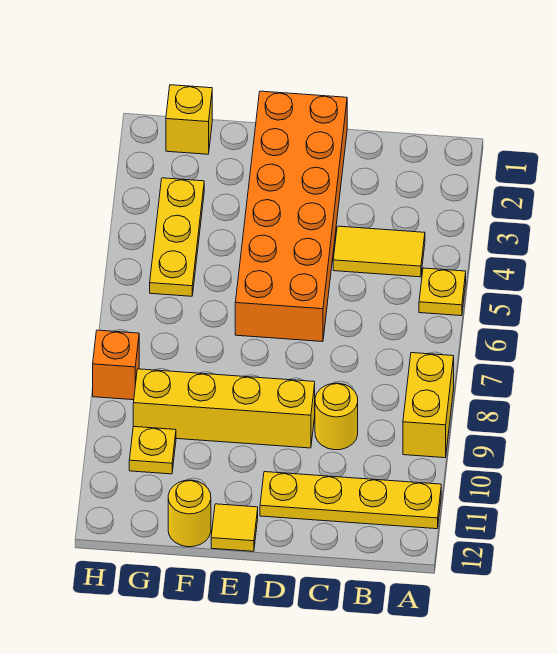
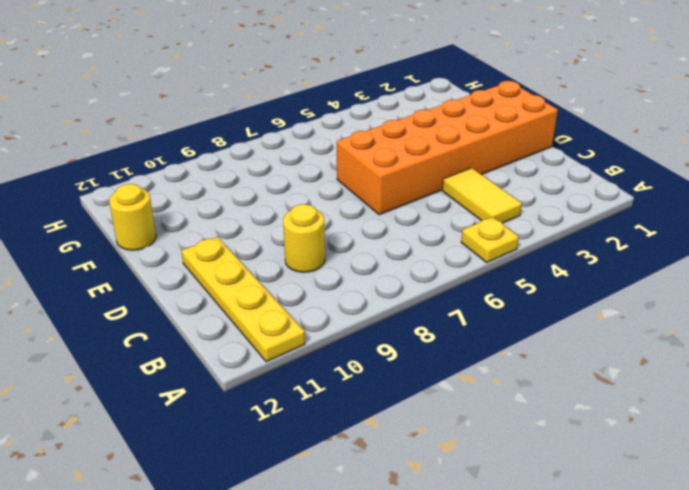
none -> yellow brick A8:A9 level 1
none -> yellow brick D9:G9 level 1
none -> yellow tile E12 level 1

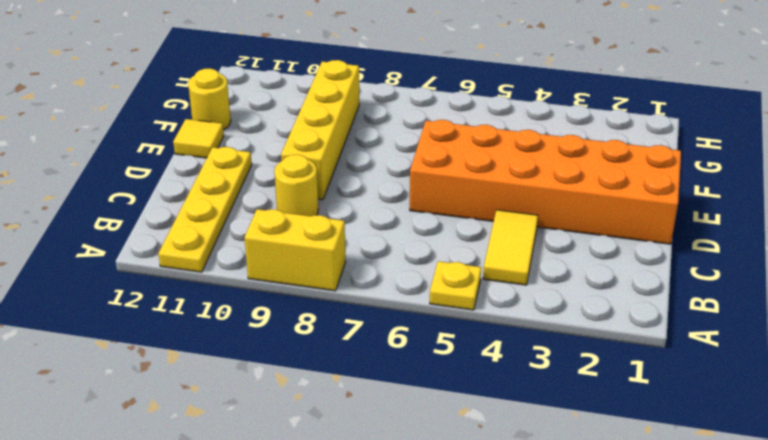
none -> yellow brick G1 level 1
none -> yellow plate G3:G5 level 1
none -> yellow plate G10 level 1

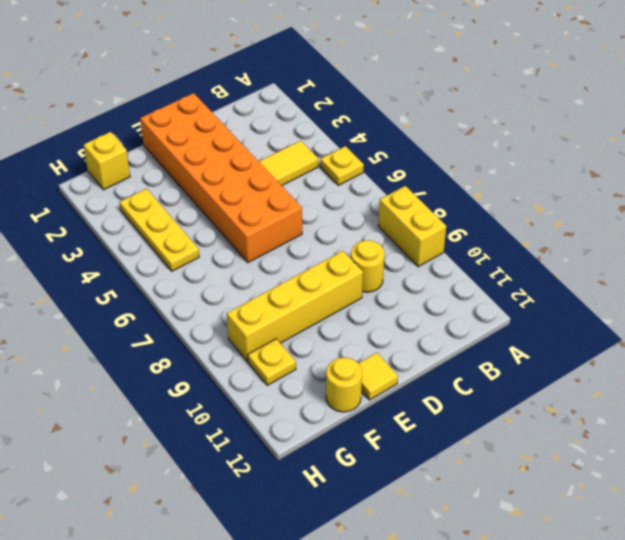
none -> yellow plate A11:D11 level 1
none -> orange brick H8 level 1

